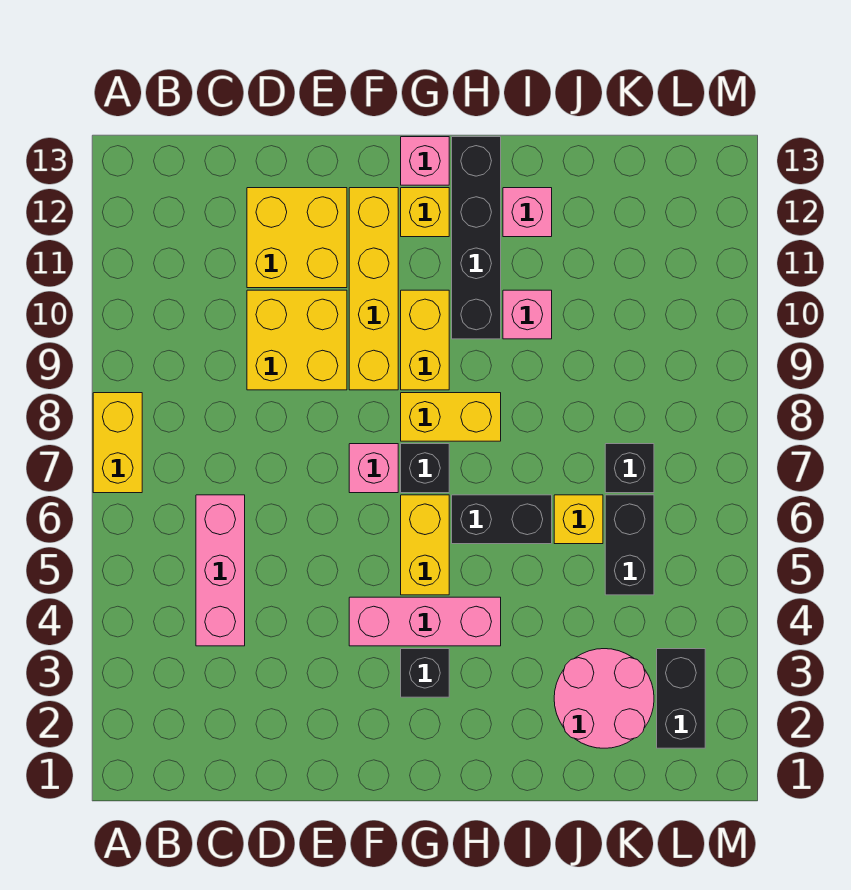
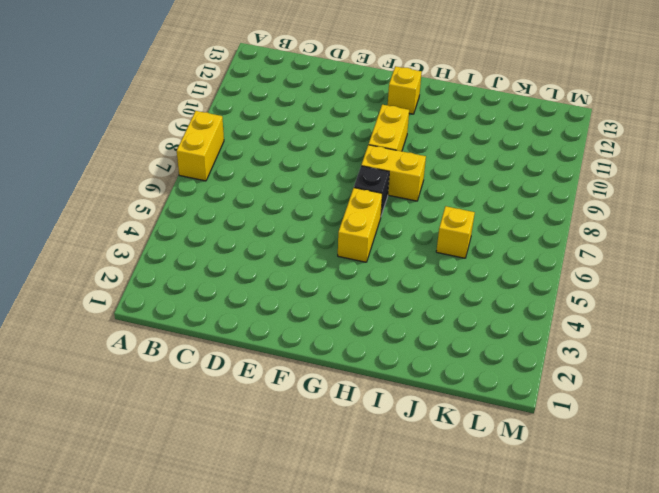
none -> pink brick C4:C6 level 1
none -> yellow brick D9:E10 level 1
none -> yellow brick D11:E12 level 1

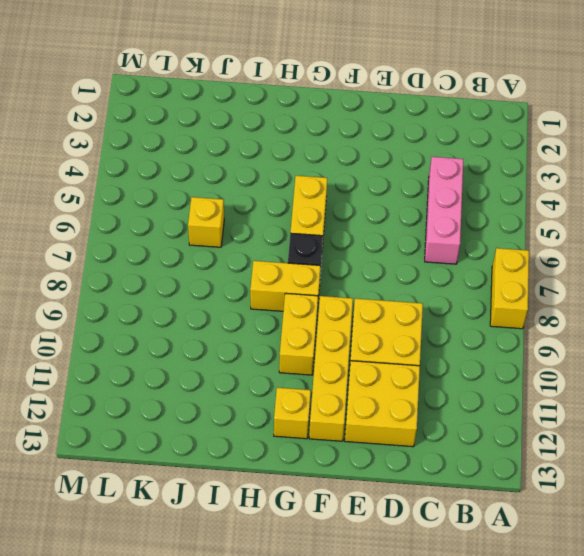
none -> pink brick F4:H4 level 1
none -> pink brick F7 level 1
none -> black brick G3 level 1

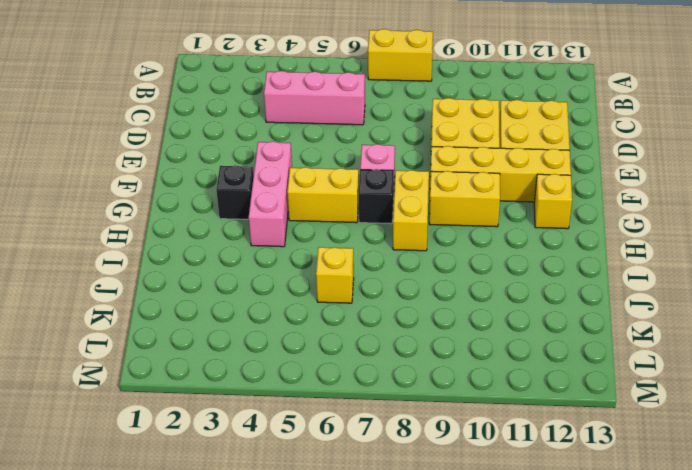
none -> pink brick G13 level 1
none -> black brick H6:I6 level 1
none -> black brick H10:H13 level 1

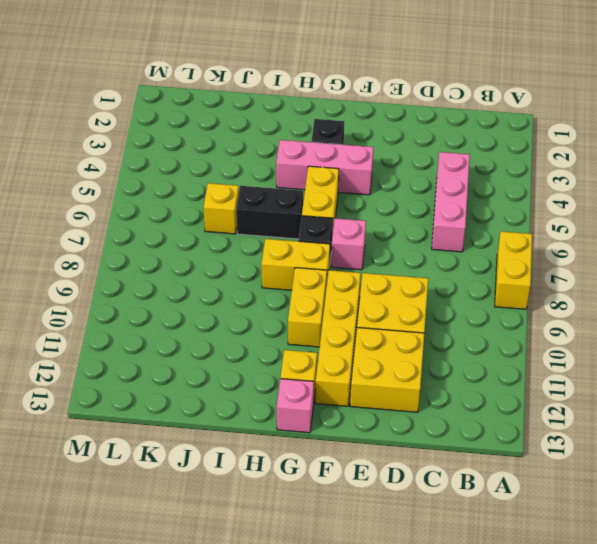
none -> black brick H10:H13 level 1
none -> pink brick I10 level 1
none -> pink brick I12 level 1

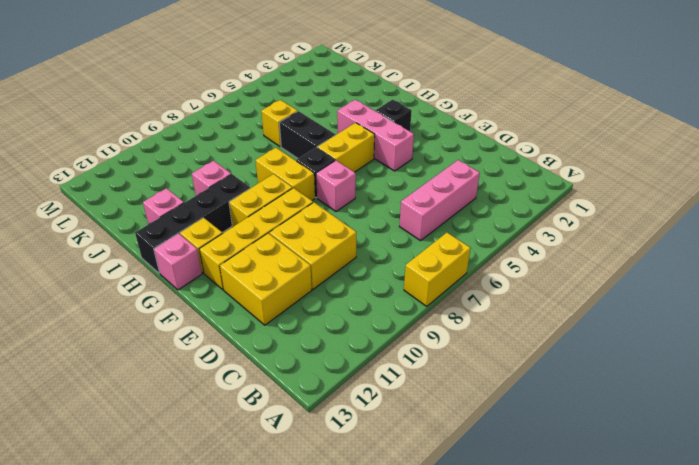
none -> pink round brick J2:K3 level 1
none -> black brick K5:K6 level 1
none -> black brick K7 level 1

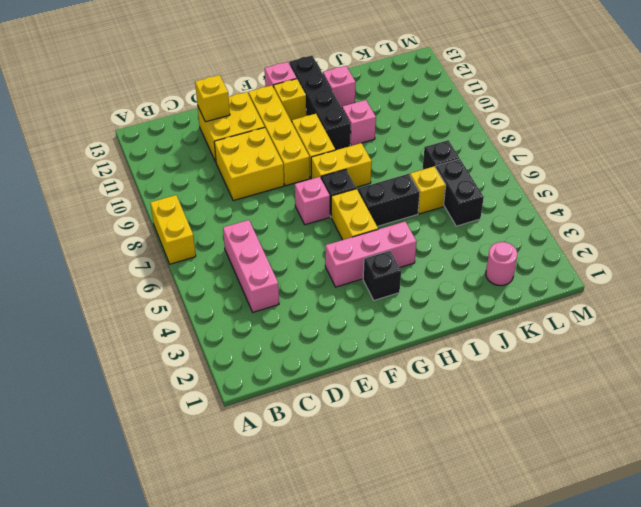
yellow brick D12 level 2 -> none
pink round brick K2 level 1 -> pink round brick J2:K3 level 1
none -> black brick L2:L3 level 1

